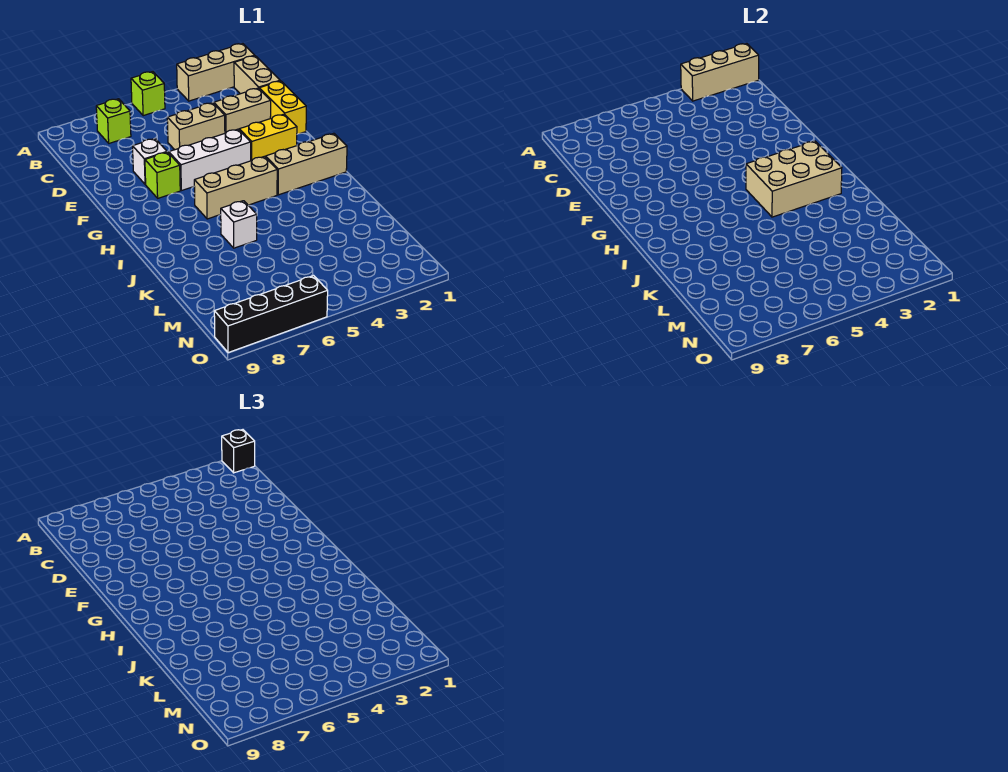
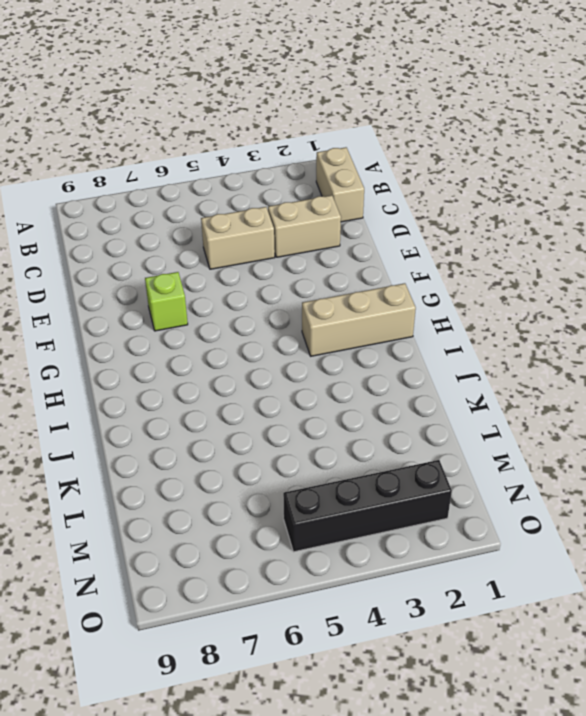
black brick N2:N5 level 1 -> black brick O6:O9 level 1
none -> tan brick A1:A3 level 1
none -> lime brick A5 level 1
none -> lime brick B7 level 1

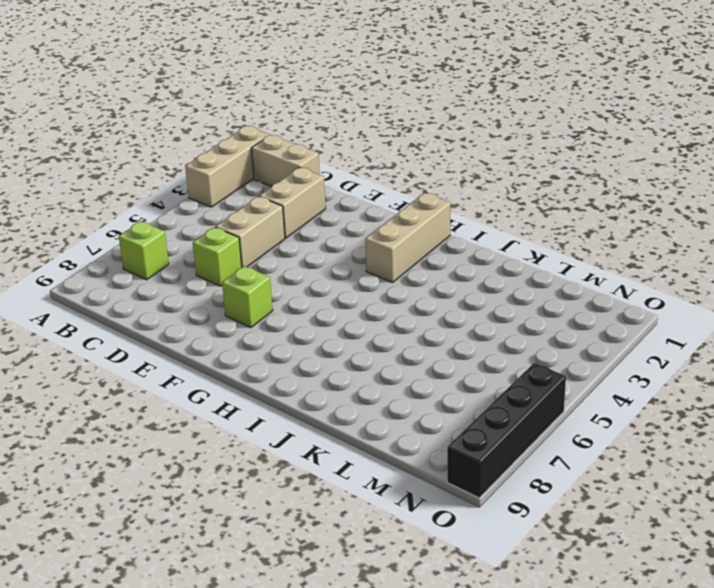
lime brick D6 level 1 -> lime brick A5 level 1
none -> yellow brick D1:E1 level 1
none -> white brick E7 level 1
none -> yellow brick F2:F3 level 1

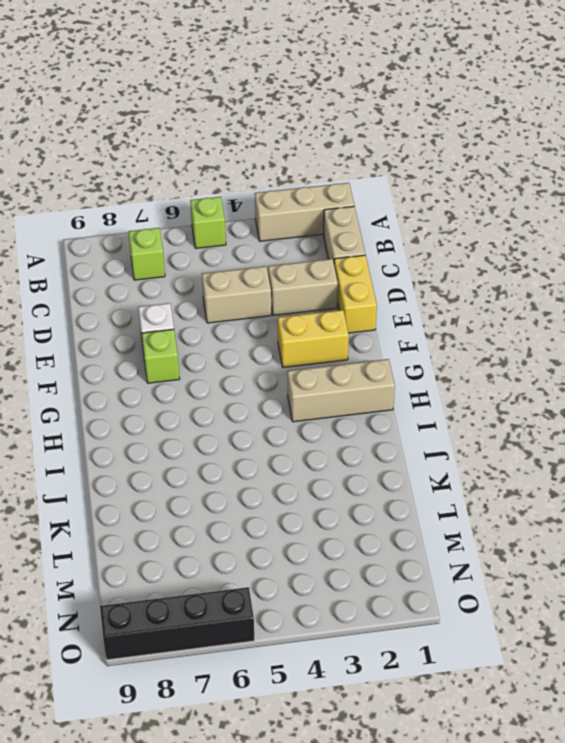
none -> white brick F4:F6 level 1
none -> tan brick H4:H6 level 1
none -> white brick J6 level 1

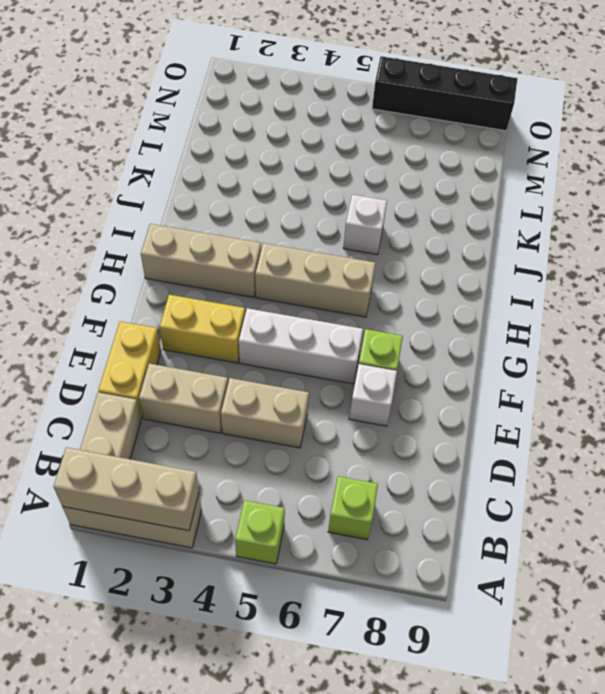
none -> tan brick H2:I4 level 2
none -> black brick A1 level 3

